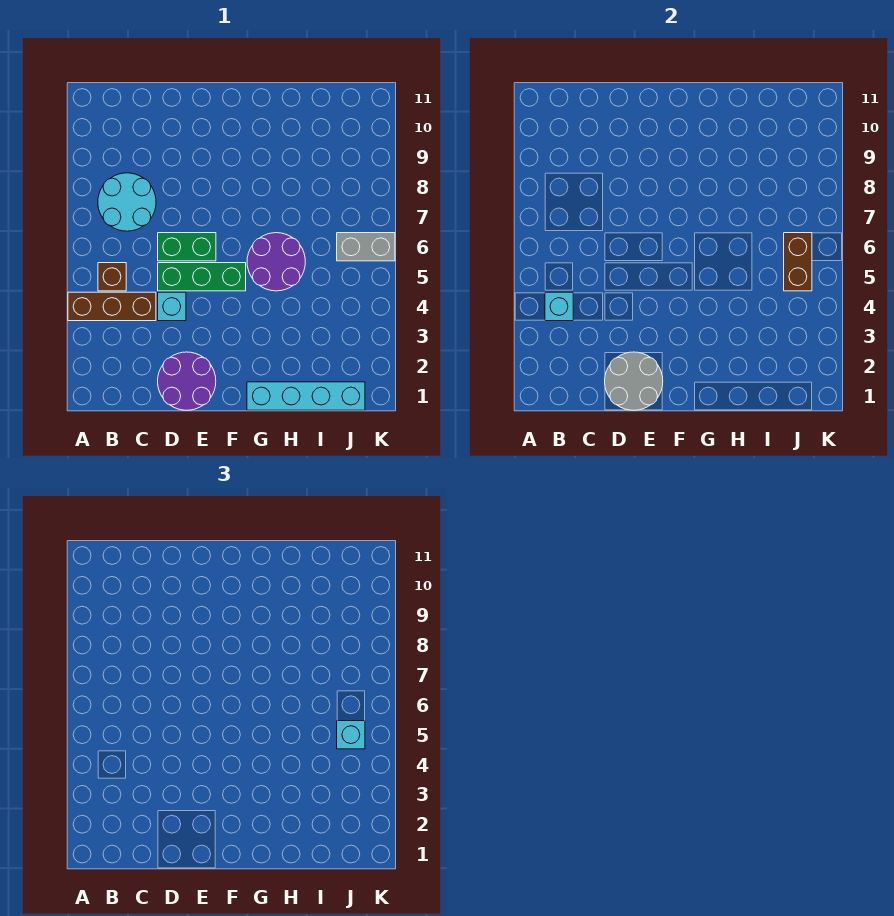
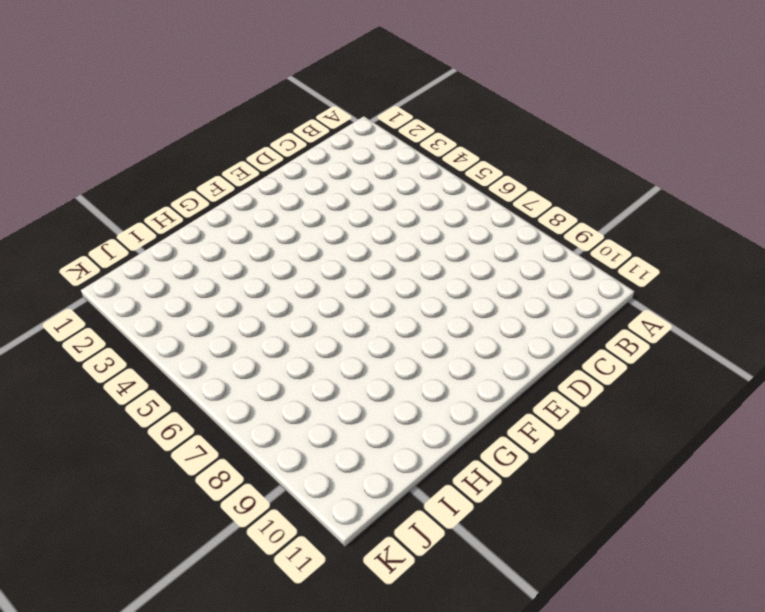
none -> brown brick A4:C4 level 1
none -> brown brick B5 level 1
none -> cyan round brick B7:C8 level 1

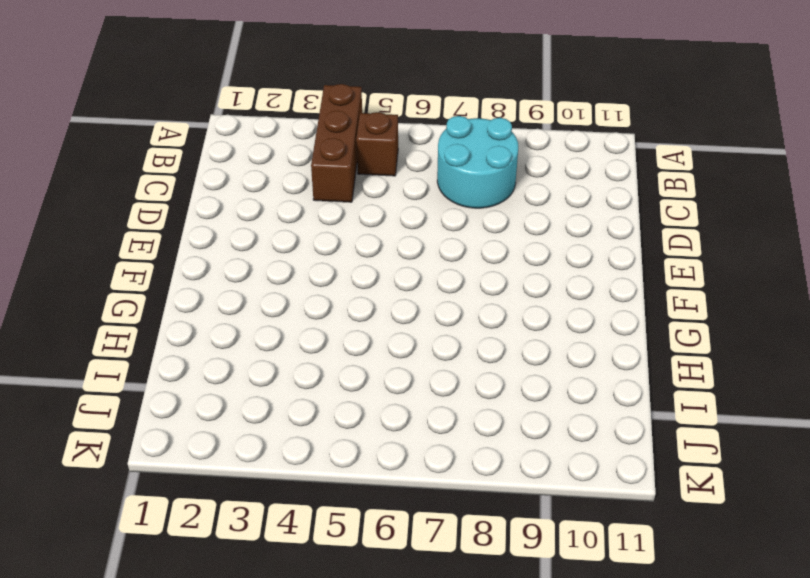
none -> purple round brick D1:E2 level 1
none -> cyan brick D4 level 1
none -> green brick D5:F5 level 1

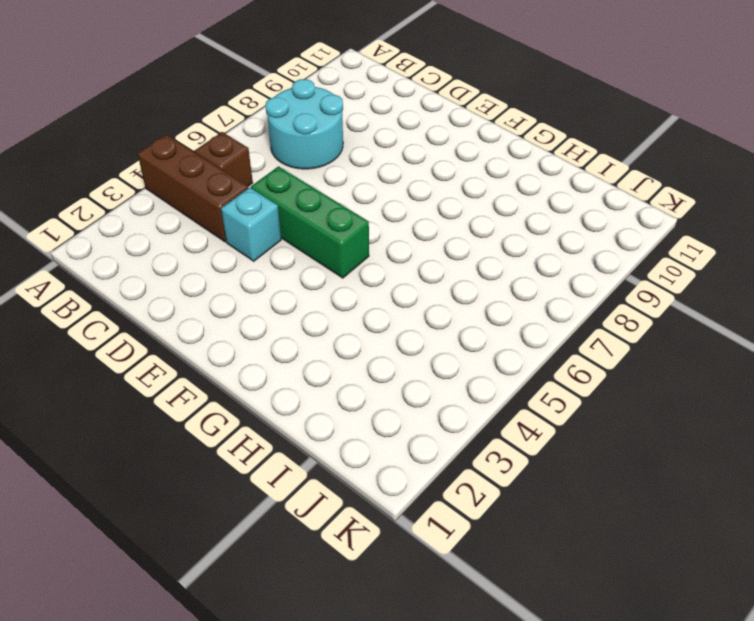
none -> purple round brick D1:E2 level 1
none -> green brick D6:E6 level 1
none -> cyan brick G1:J1 level 1

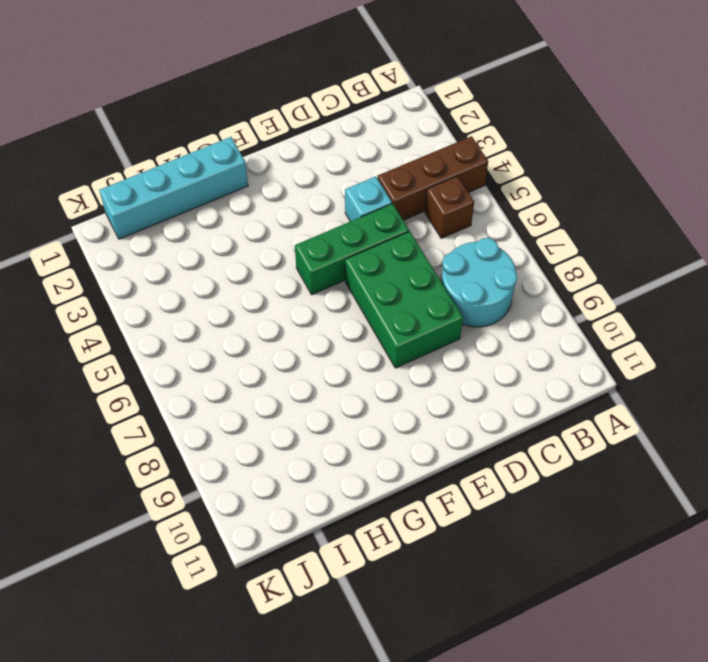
green brick D6:E8 level 1 -> green brick D6:E6 level 1
none -> purple round brick D1:E2 level 1
none -> purple round brick G5:H6 level 1
none -> grey brick J6:K6 level 1

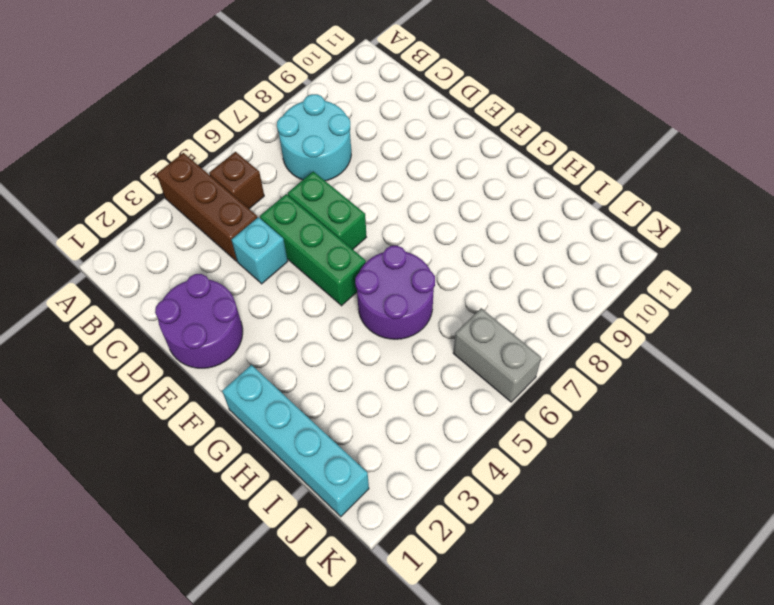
none -> cyan brick B4 level 2
none -> grey round brick D1:E2 level 2
none -> brown brick J5:J6 level 2

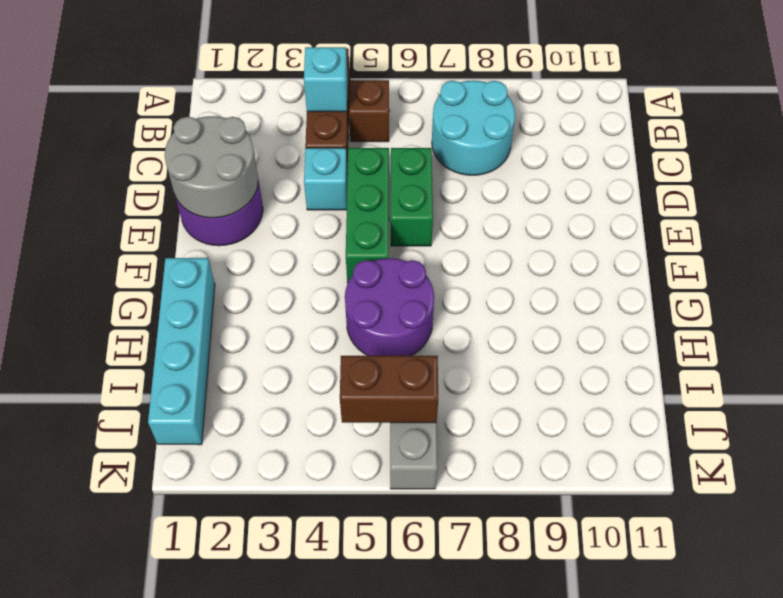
none -> cyan brick J5 level 3

